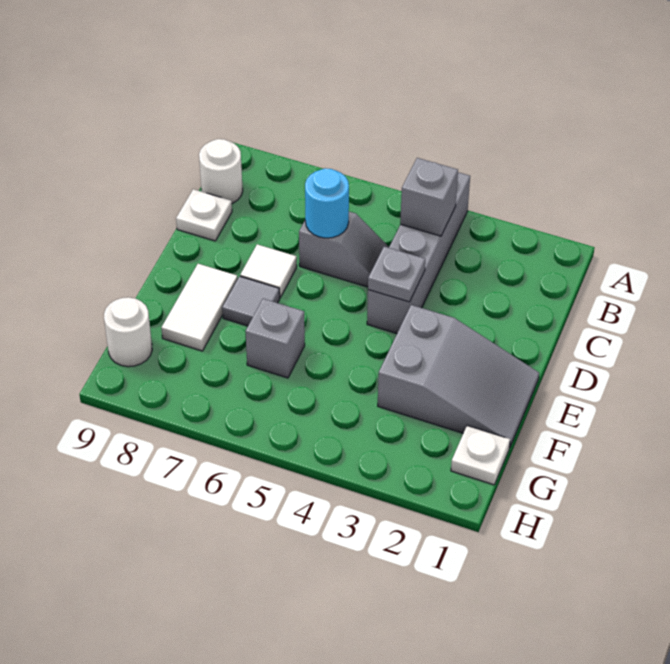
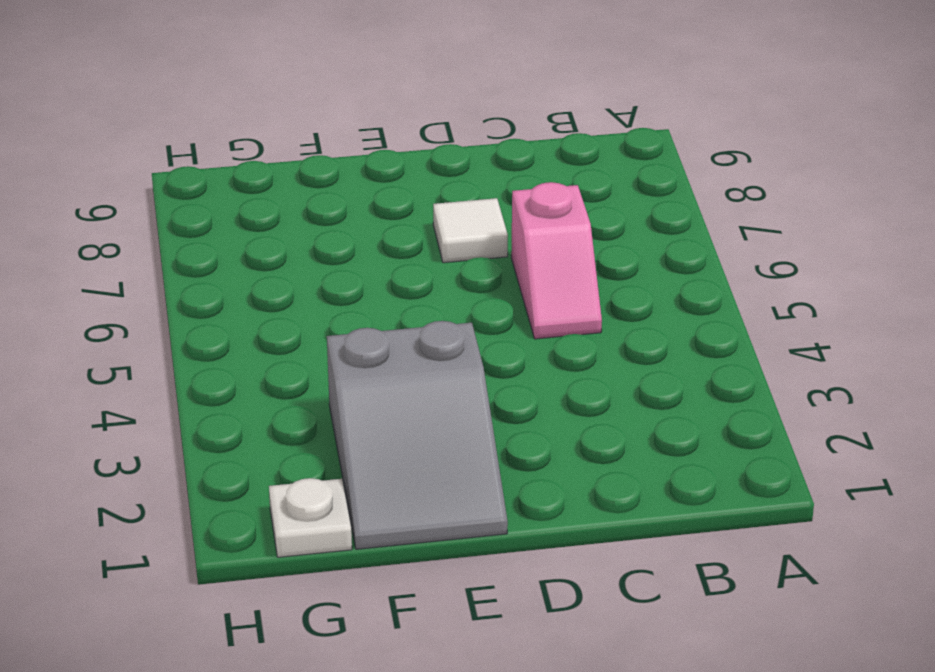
pink slope C5:C6 level 1 top 6 -> grey slope C5:C6 level 1 top 6
none -> grey brick A4:D4 level 1
none -> white round brick B9 level 1
none -> white plate C9 level 1

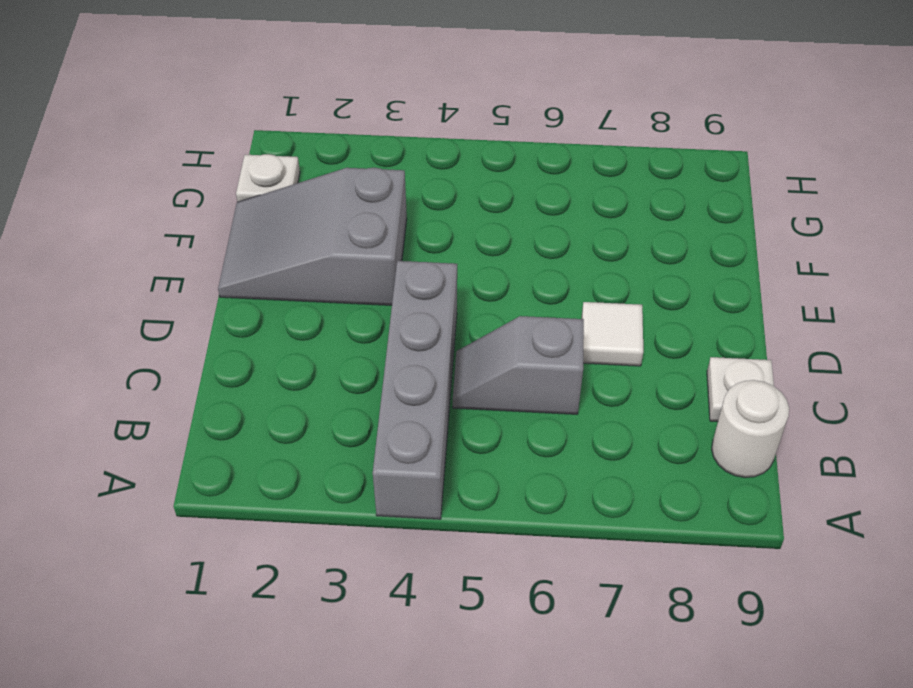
none -> grey tile E7 level 1
none -> white tile E8:F8 level 1
none -> grey brick F6 level 1

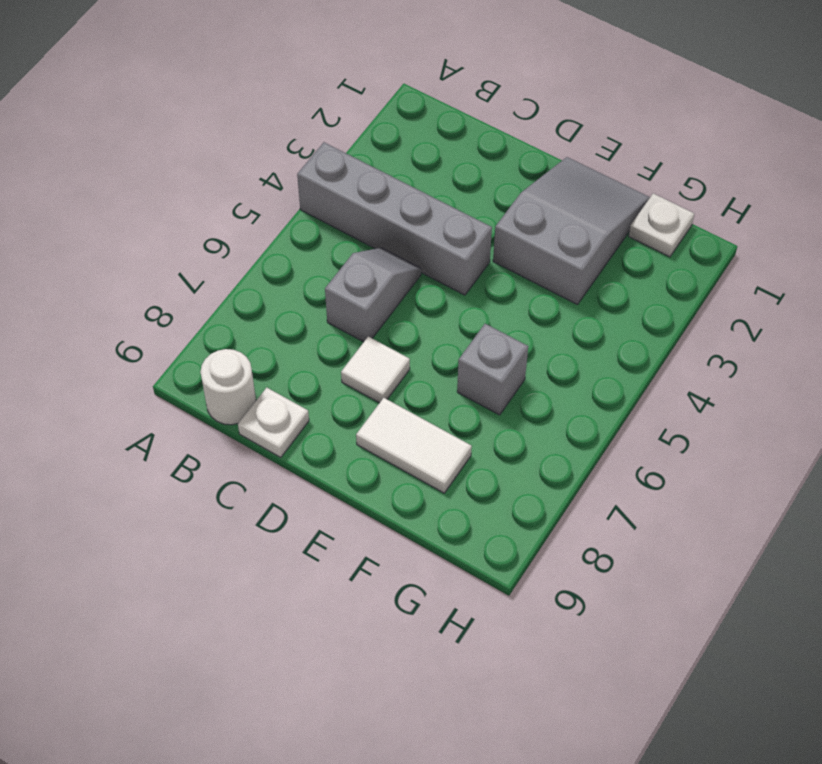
none -> grey tile E7 level 1
none -> white round brick G9 level 1
none -> grey brick B4 level 2

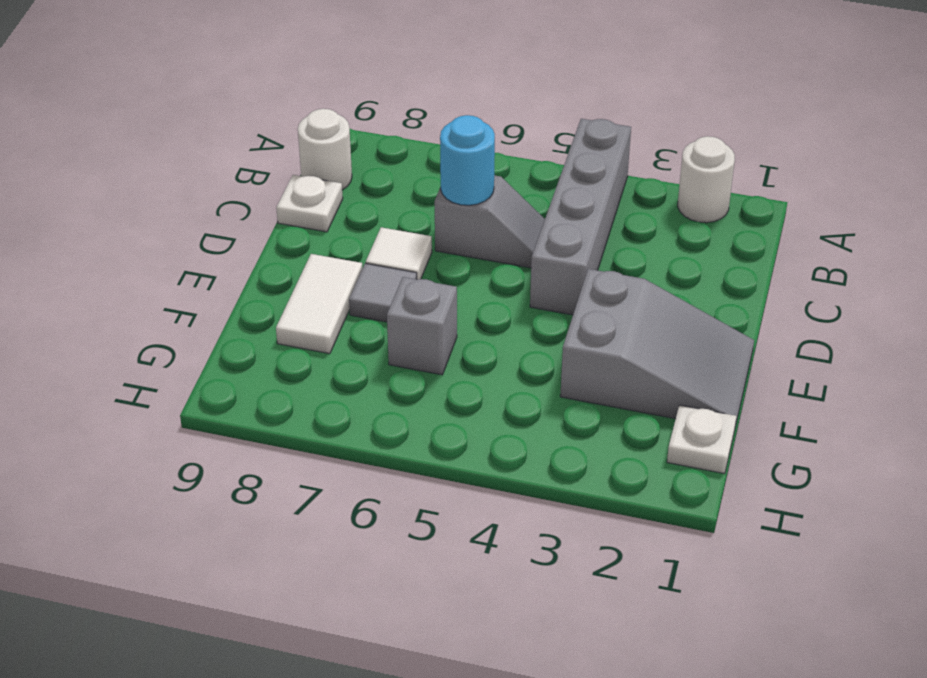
white round brick A2 level 1 -> white round brick G9 level 1
none -> grey brick B4 level 2
none -> grey plate D4 level 2

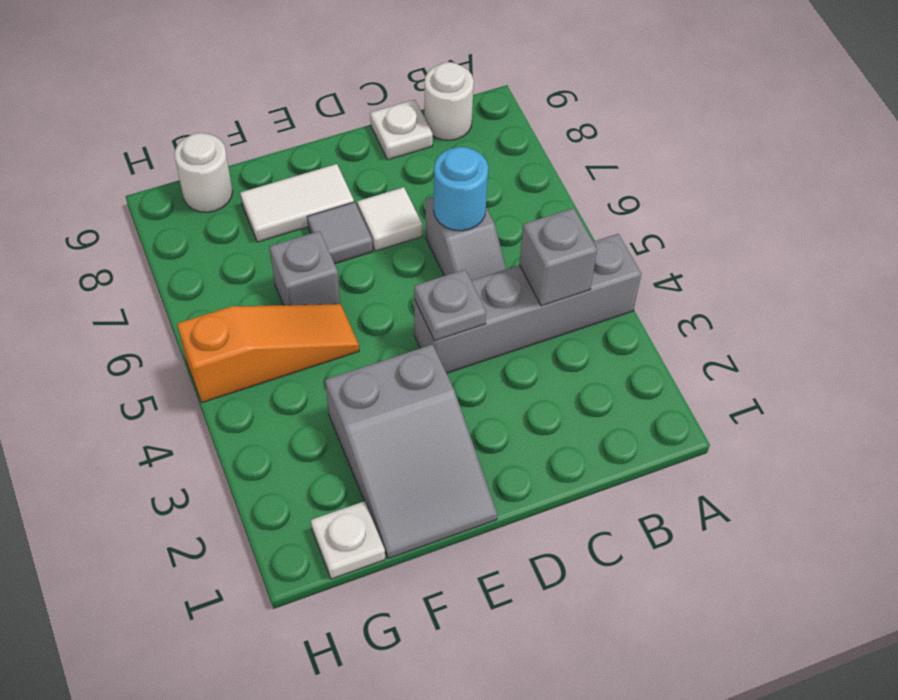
orange slope F5:H5 level 1 top H -> none

